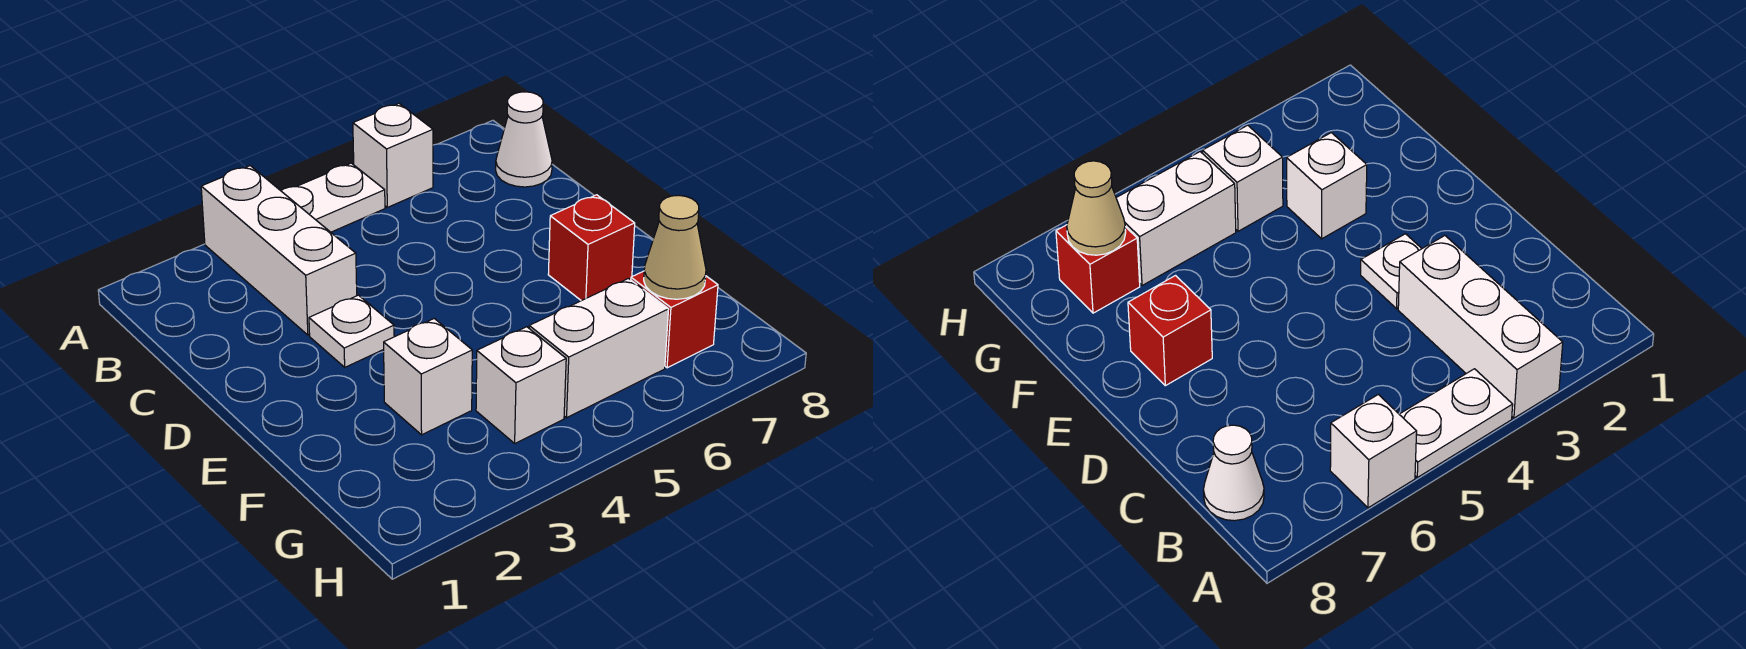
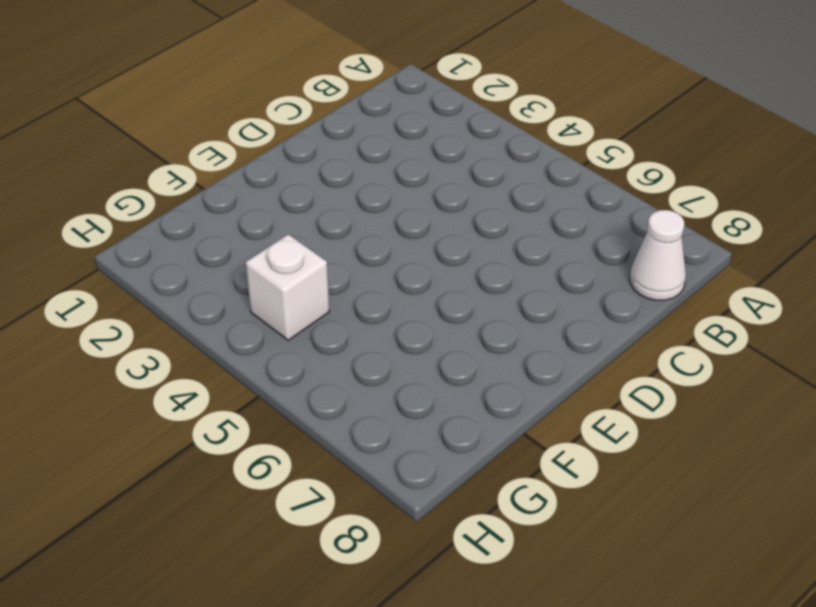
none -> white brick A3:C3 level 1
none -> white plate A4:A5 level 1

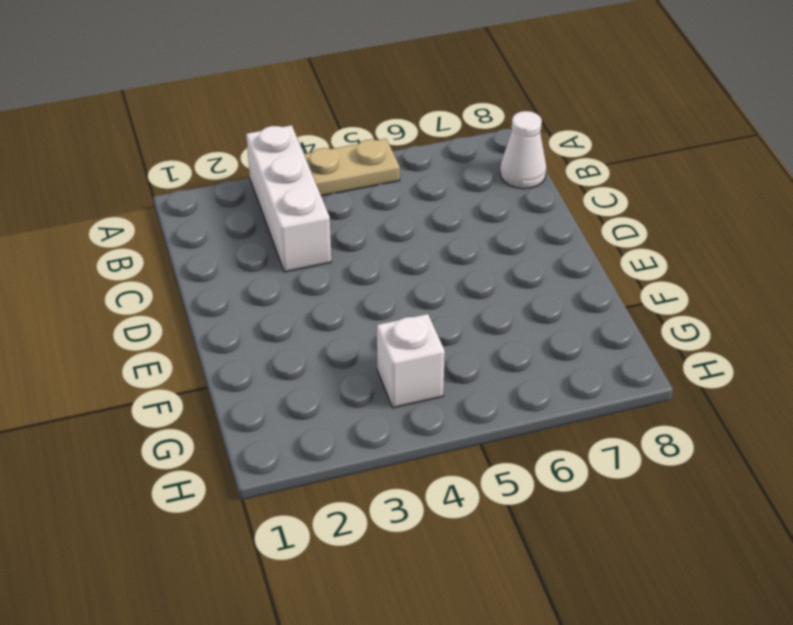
tan plate A4:A5 level 1 -> white plate A4:A5 level 1
none -> white brick A6 level 1
none -> white plate D3 level 1

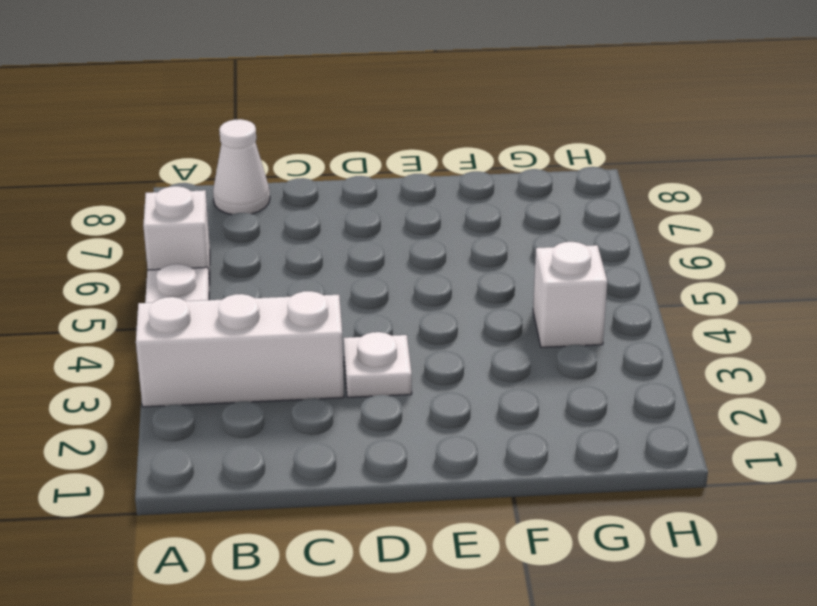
none -> red brick E7 level 1
none -> white brick F3 level 1

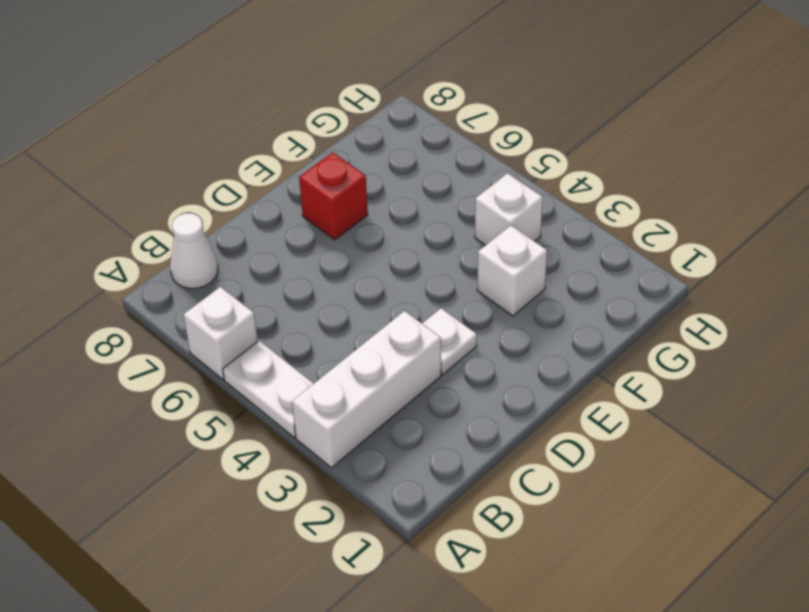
none -> white brick G5:G6 level 1
none -> red brick G7 level 1

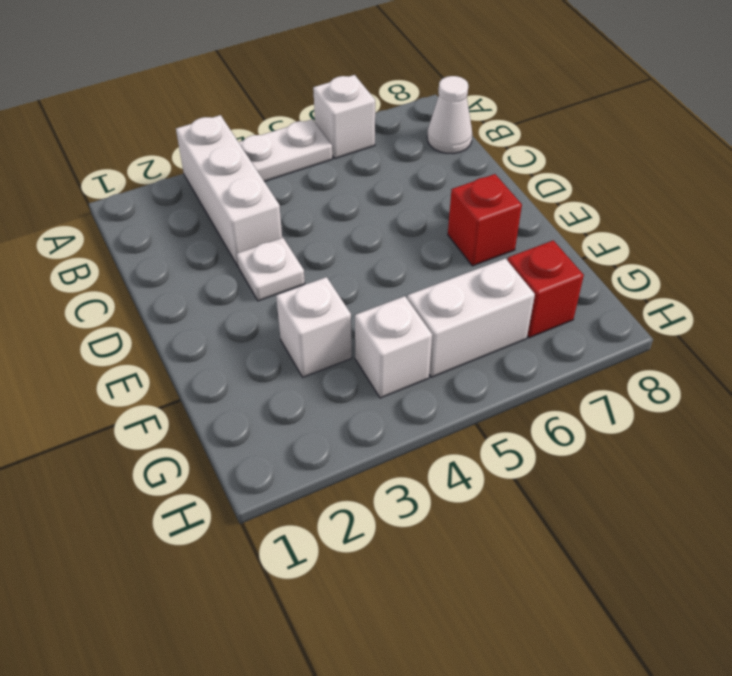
none -> tan cone G7 level 2

